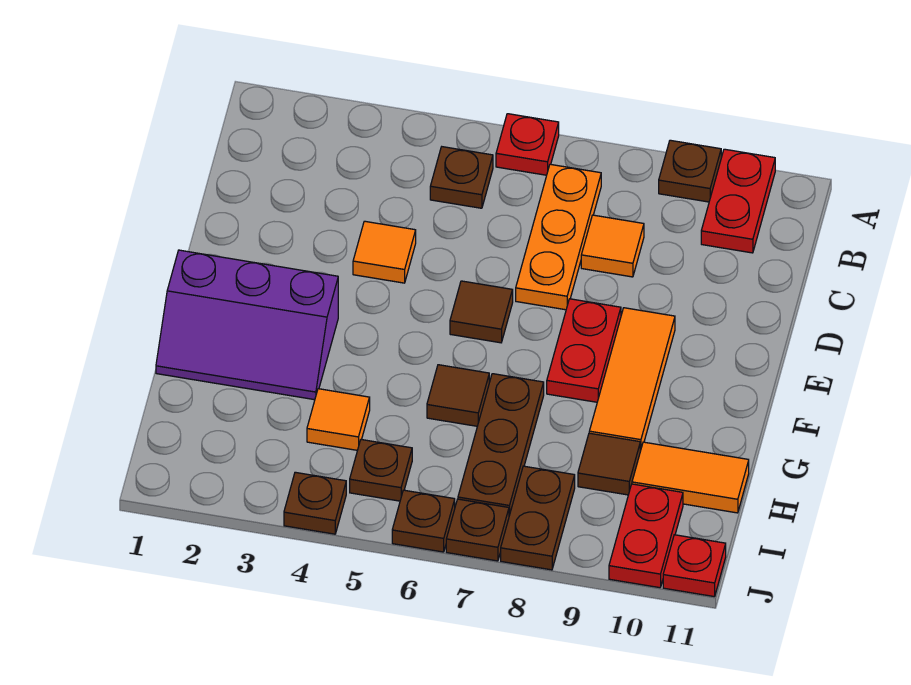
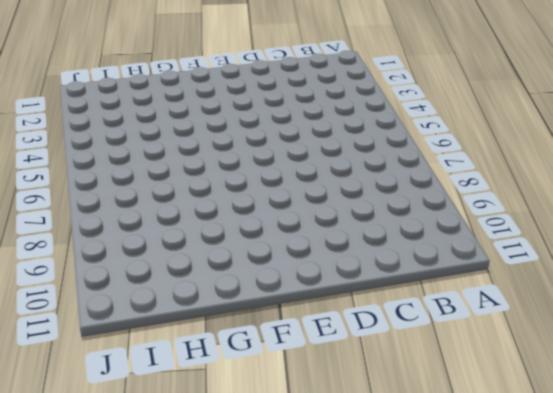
none -> red plate A6 level 1
none -> brown plate A9 level 1
none -> red plate A10:B10 level 1

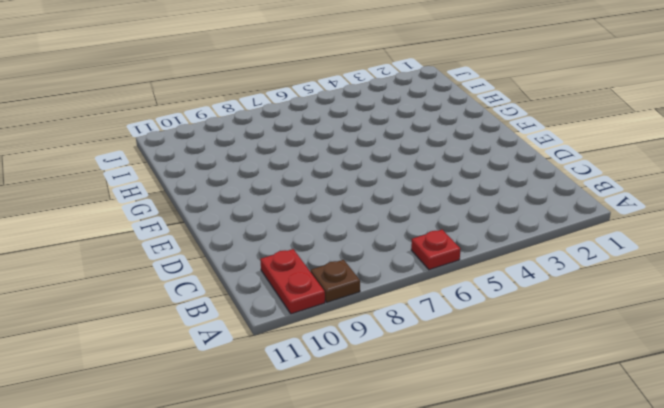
none -> brown plate B5 level 1
none -> orange plate B7:D7 level 1
none -> orange tile C8 level 1

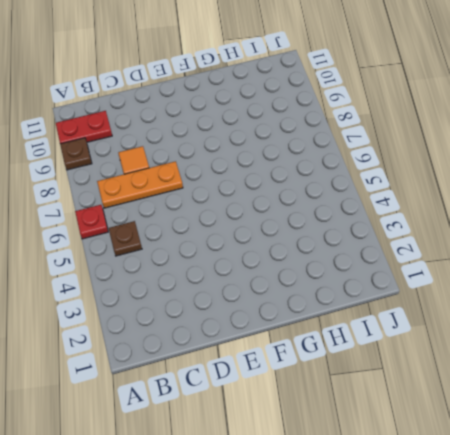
none -> orange tile D4 level 1
none -> brown tile E6 level 1
none -> red plate E8:F8 level 1

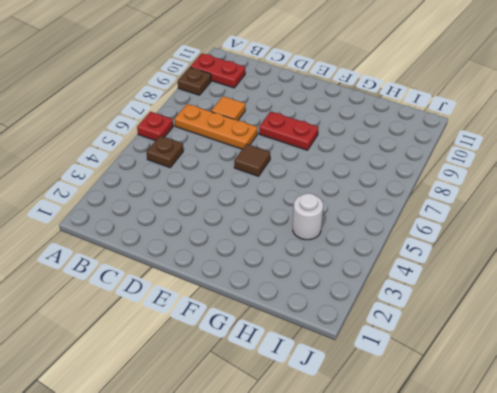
white round brick H4 level 1 -> orange tile H4 level 1
none -> orange tile D4 level 1
none -> orange tile E9:G9 level 1
none -> purple slope F1:G3 level 1 top F

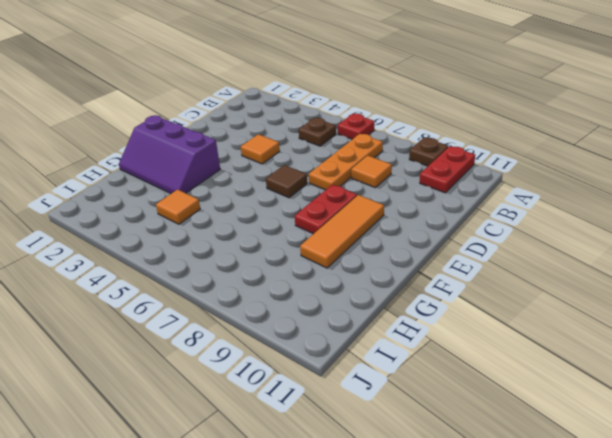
none -> brown tile G6 level 1
none -> brown plate G7:I7 level 1
none -> brown tile H9 level 1

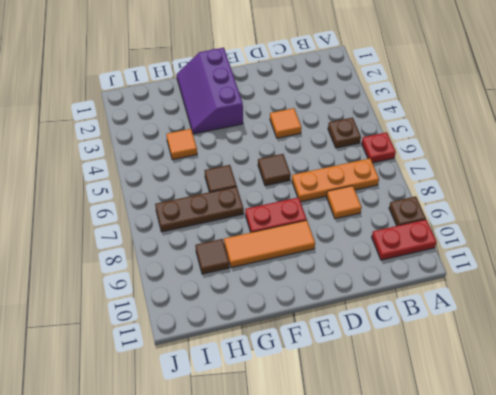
none -> orange tile H10:H11 level 1
none -> brown plate I5 level 1
none -> brown plate I8:J8 level 1

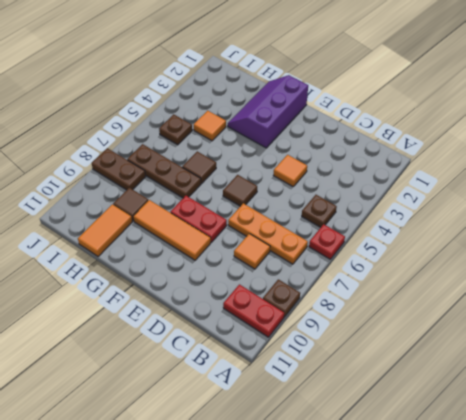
none -> red plate I10:J10 level 1
none -> brown plate J4 level 1
none -> brown plate J6 level 1

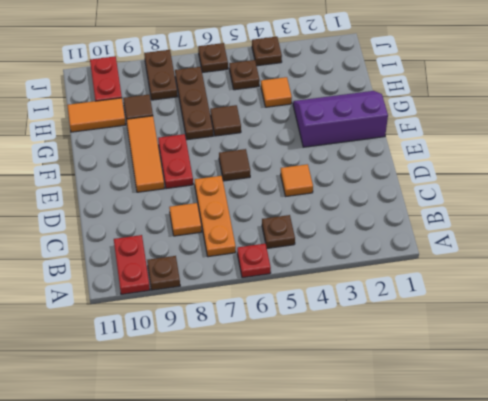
none -> brown plate J7 level 1
none -> red plate J11 level 1

